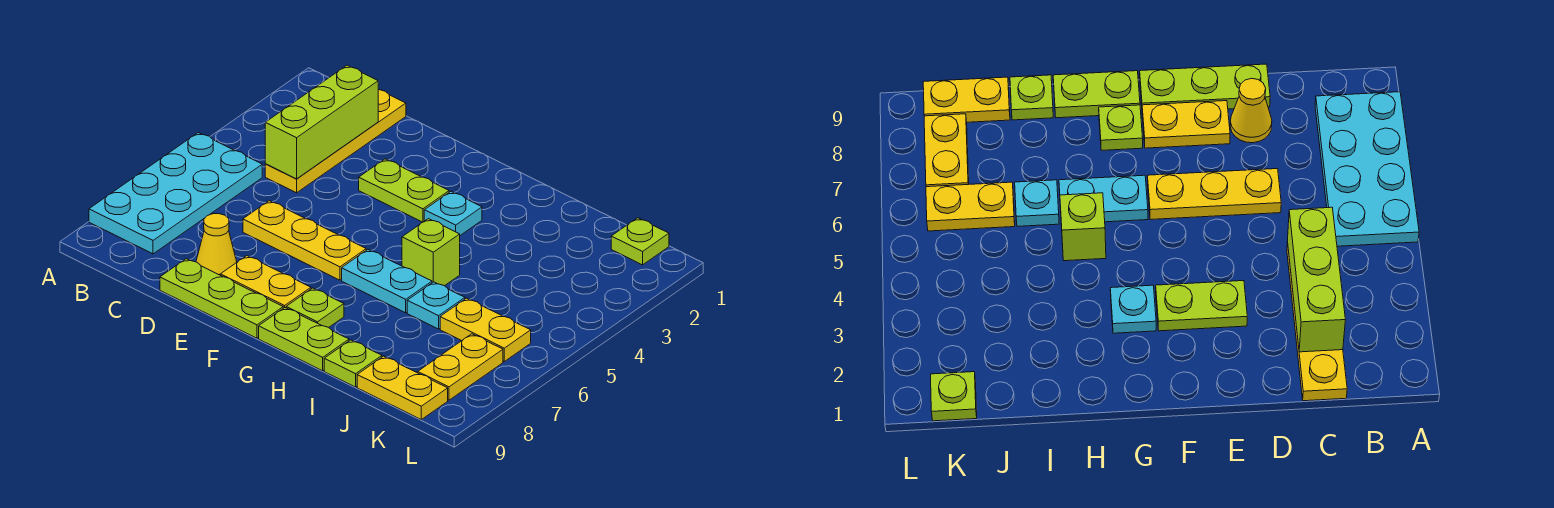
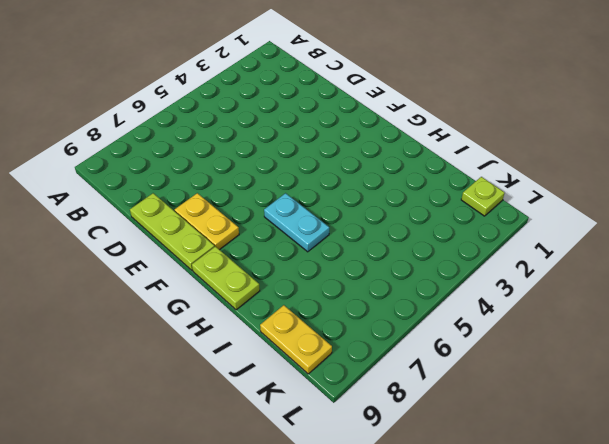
none -> cyan plate A5:B8 level 1
none -> yellow plate C1:C4 level 1
none -> yellow plate D6:F6 level 1

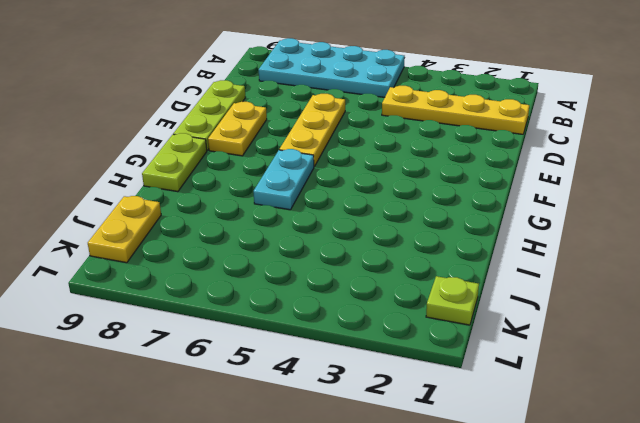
none -> yellow cone D8 level 1
none -> lime plate E3:F3 level 1
none -> cyan plate G3 level 1

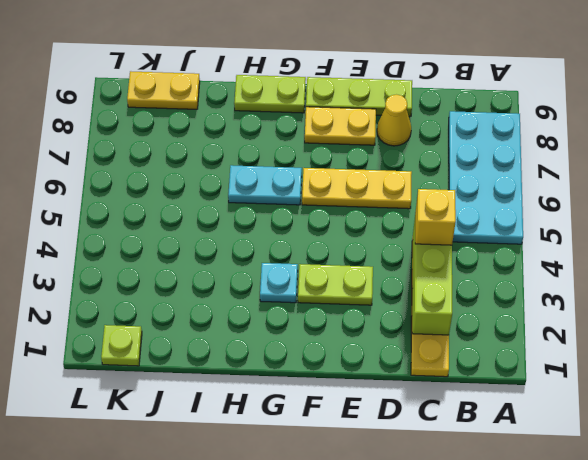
yellow brick C4 level 3 -> none
none -> lime plate G8 level 1
none -> lime brick H5 level 1
none -> cyan plate I6 level 1

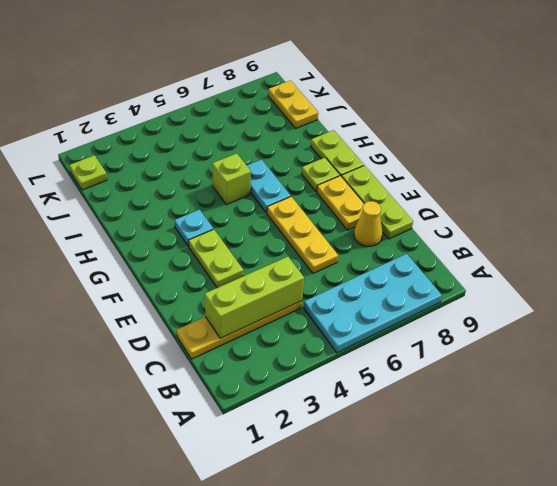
none -> cyan plate I6 level 1
none -> lime plate I9 level 1
none -> yellow plate J6:K6 level 1

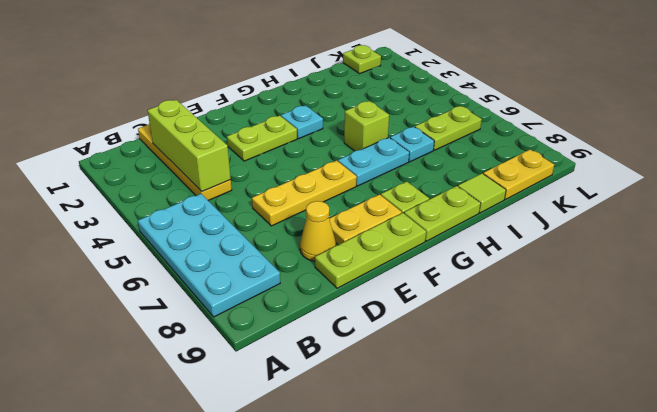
lime tile I9 level 1 -> lime plate I9 level 1
lime plate J6:K6 level 1 -> yellow plate J6:K6 level 1
none -> yellow plate K7:K8 level 1

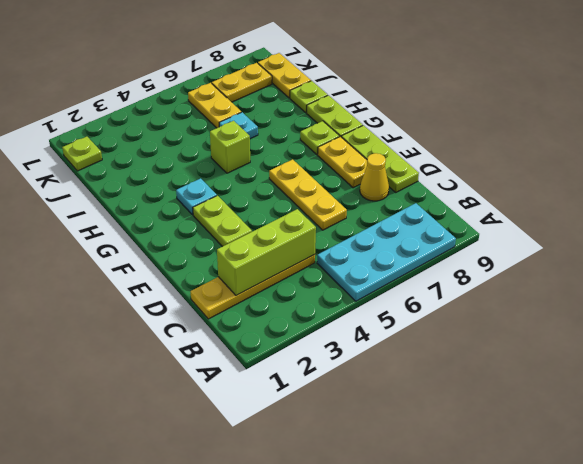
none -> cyan plate G6:H6 level 1

